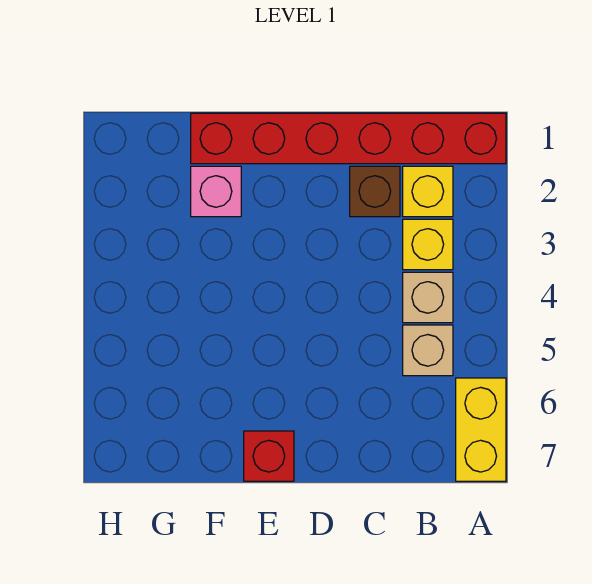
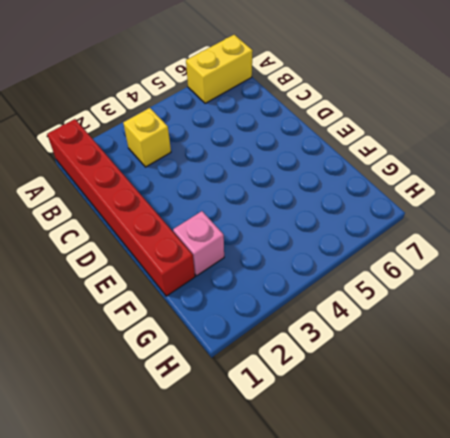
none -> yellow brick B2 level 1
none -> tan brick B4 level 1

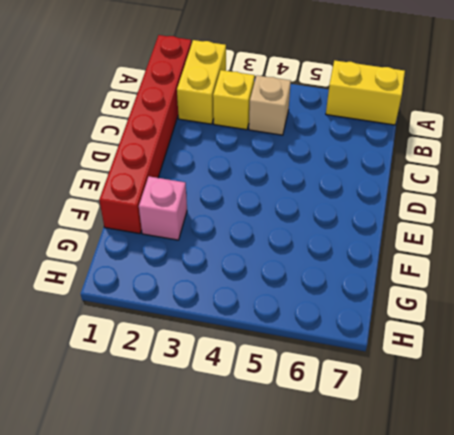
yellow brick A2:B2 level 1 -> yellow brick B2 level 1
none -> tan brick B5 level 1
none -> brown brick C2 level 1

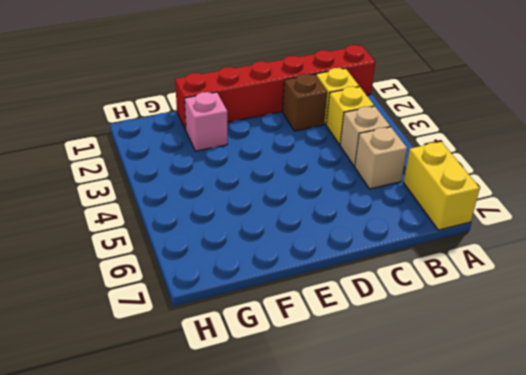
none -> red brick E7 level 1

